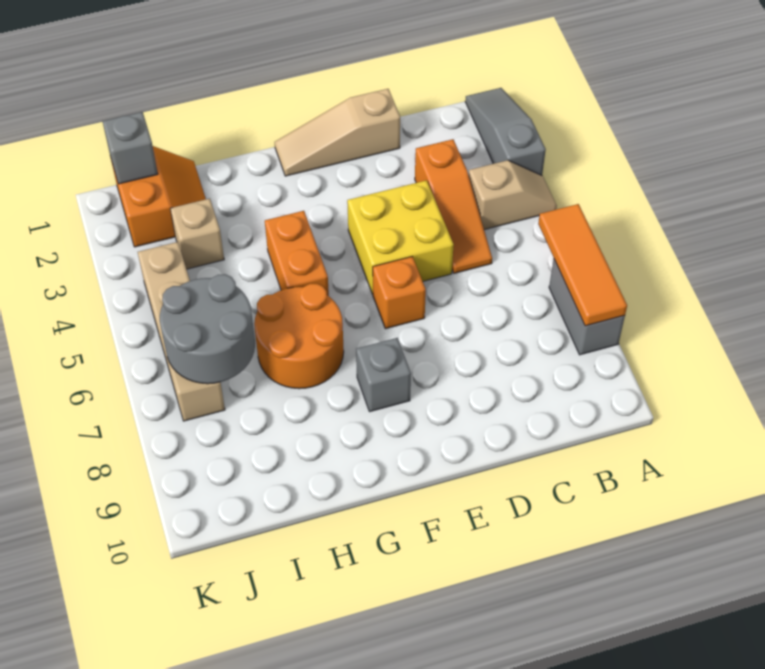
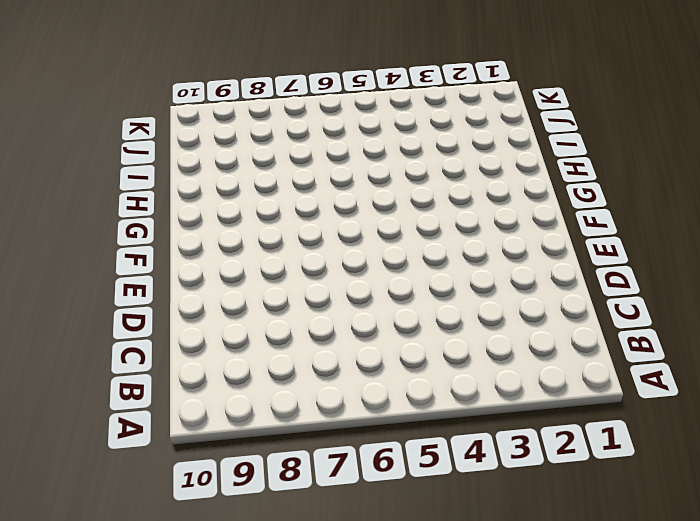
none -> grey slope A1:A3 level 1 top 3
none -> tan slope A4:B4 level 1 top B
none -> grey brick A7:A8 level 1

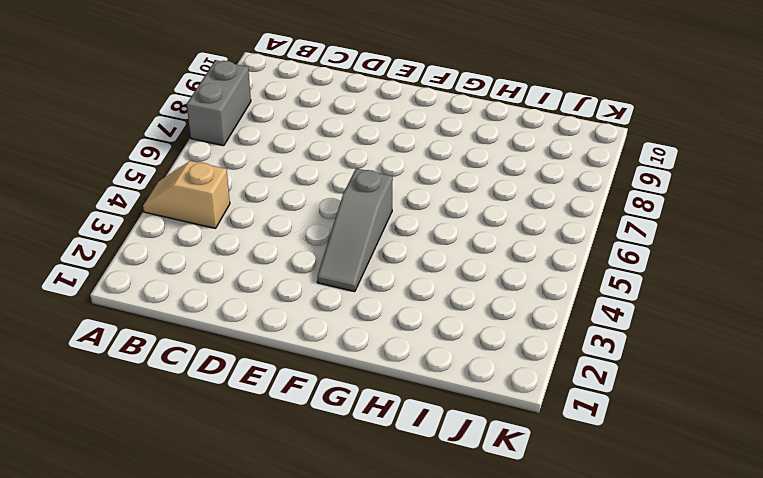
grey slope F3:F5 level 1 top 5 -> grey slope A1:A3 level 1 top 3
none -> orange slope C3:C5 level 1 top 3
none -> tan slope D1:F1 level 1 top D
none -> yellow brick D4:E5 level 1

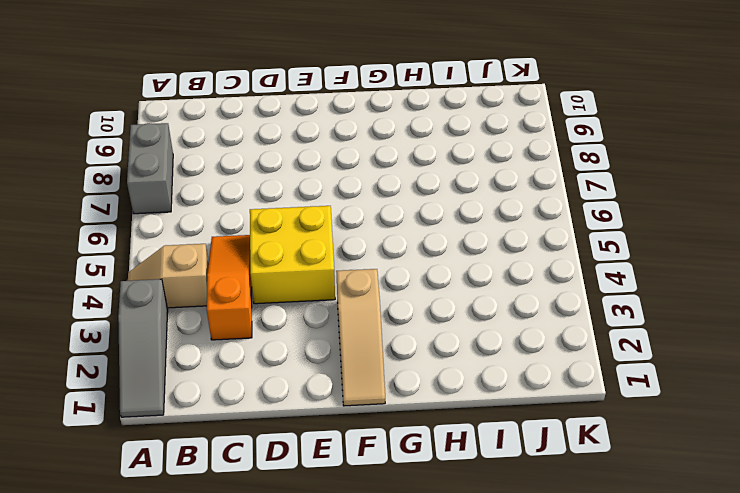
tan slope F1:F3 level 1 top 3 -> tan slope D1:F1 level 1 top D
none -> orange brick E6 level 1
none -> grey brick F8 level 1
none -> orange brick G4:G5 level 1

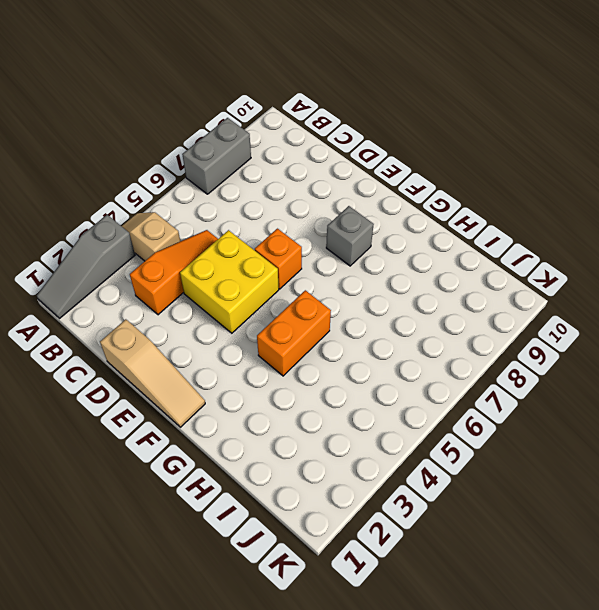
none -> orange round brick G6:H7 level 1
none -> orange slope I1:J2 level 1 top J
none -> tan brick I3 level 1

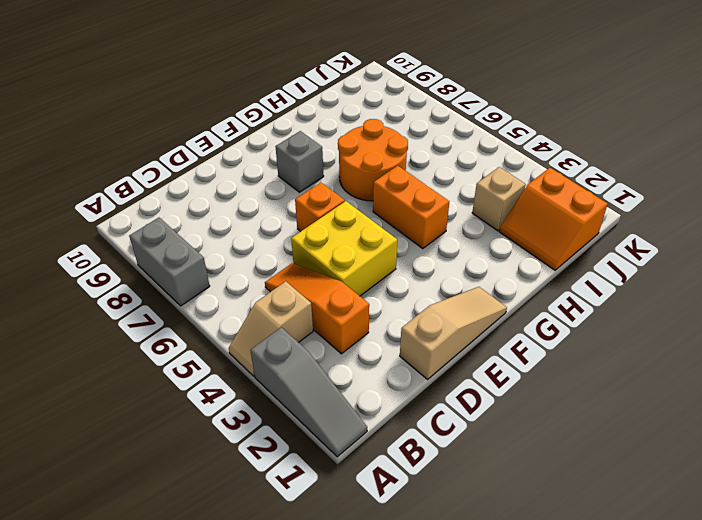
none -> tan brick J4:J7 level 1
none -> orange tile A6:A8 level 2
none -> grey round brick I6:J7 level 2

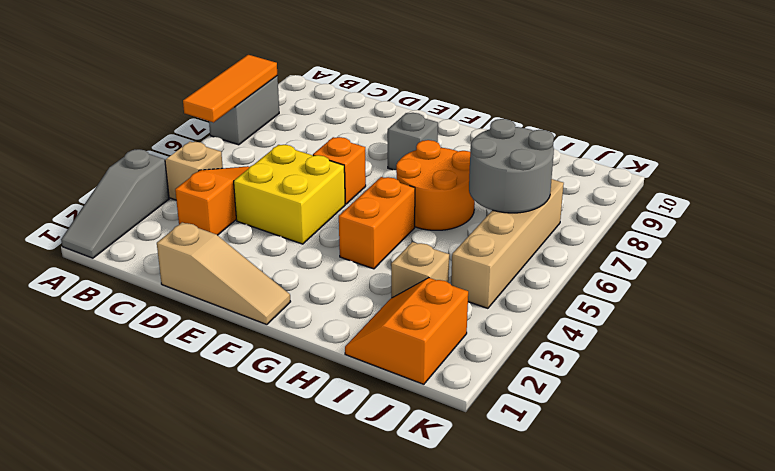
none -> grey brick J1 level 2

